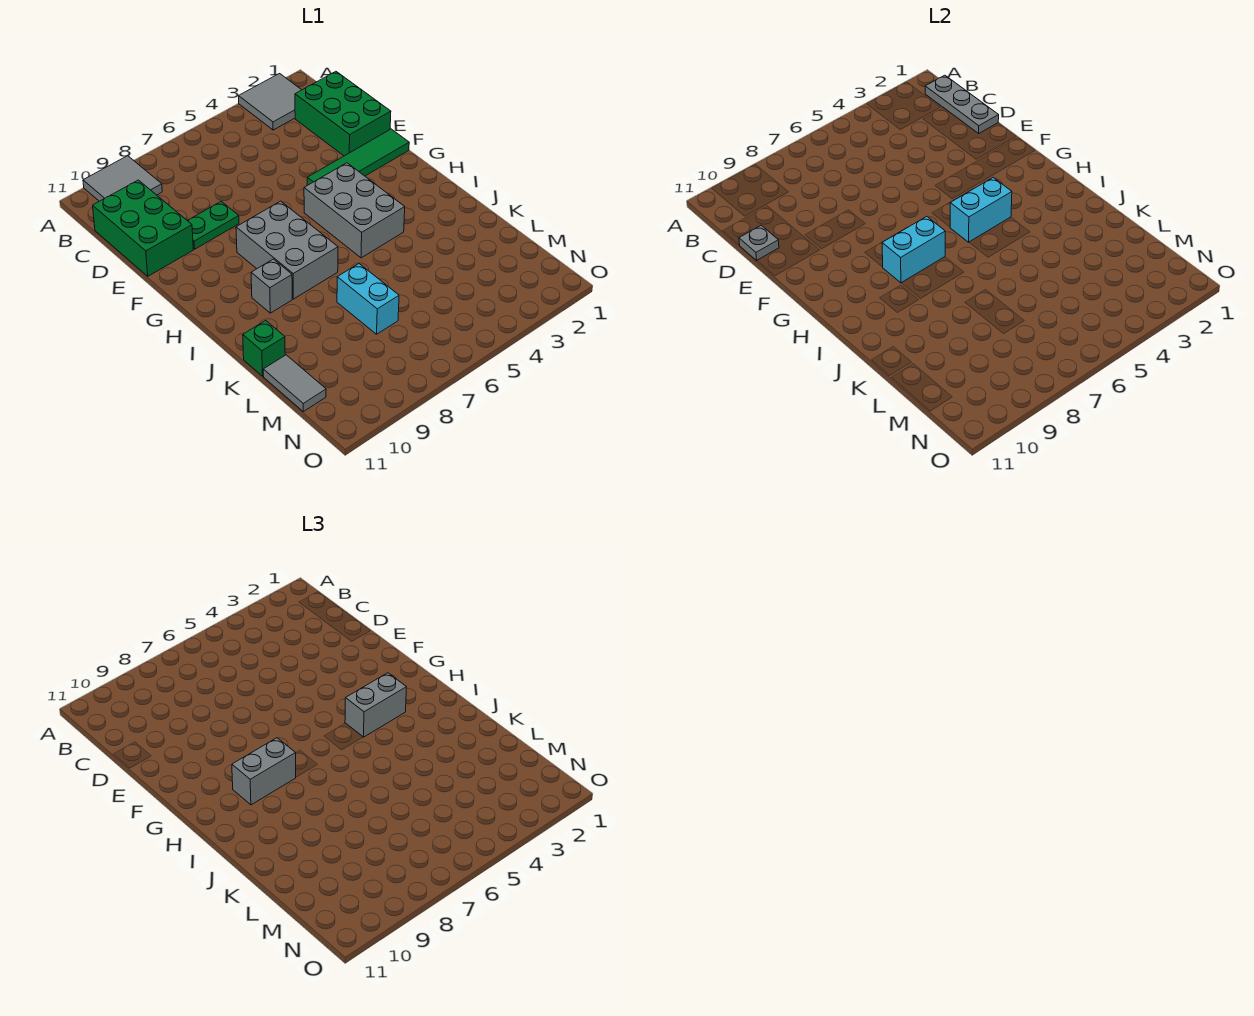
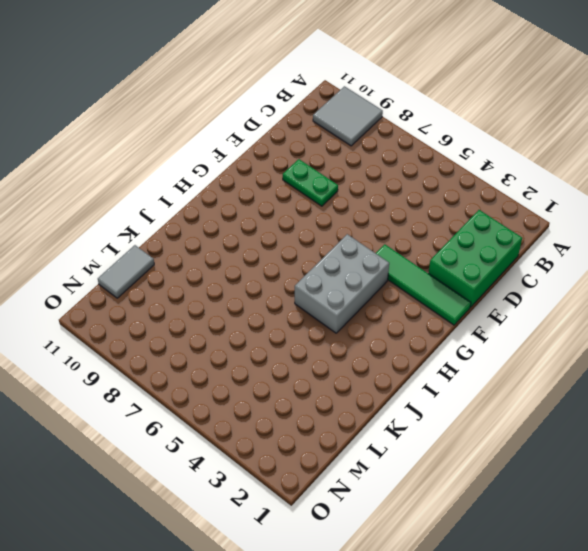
none -> grey tile A2:B3 level 1
none -> green brick C10:E11 level 1
none -> grey brick G7:I8 level 1

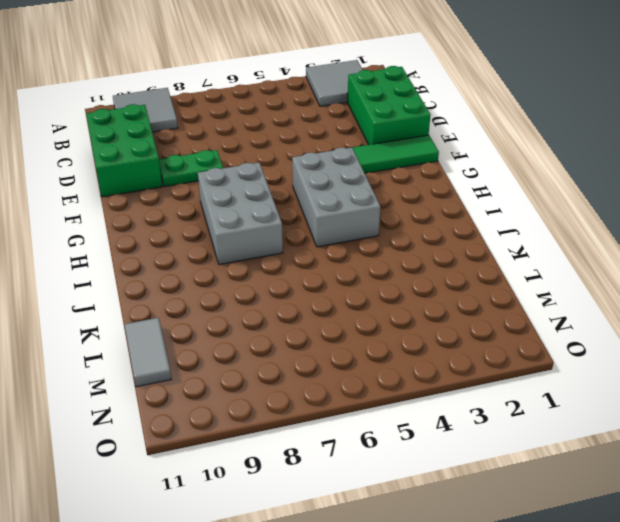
none -> grey brick I9 level 1
none -> cyan brick K7:L7 level 1
none -> green brick K11 level 1

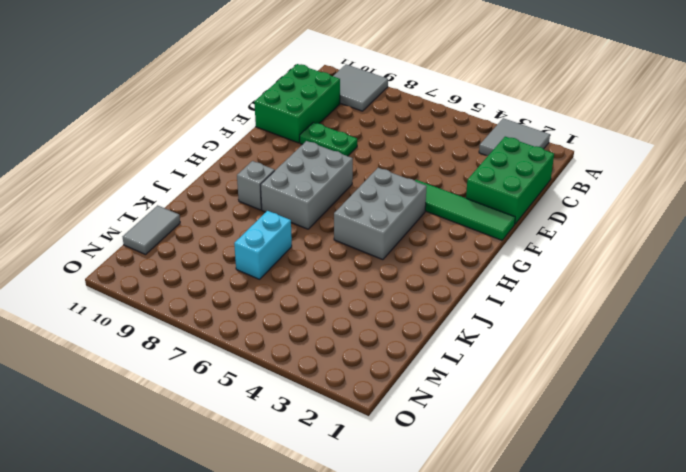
none -> green brick K11 level 1
none -> grey plate B1:D1 level 2
none -> grey plate D11 level 2

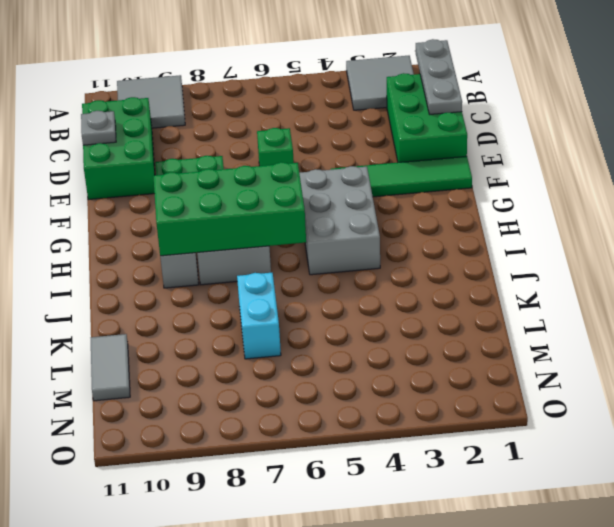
green brick E6 level 1 -> green brick K11 level 1
green brick H6:I9 level 2 -> cyan brick H7:H8 level 2
none -> cyan brick H4:H5 level 2
none -> grey brick H3:H4 level 3
none -> grey brick H8:H9 level 3

